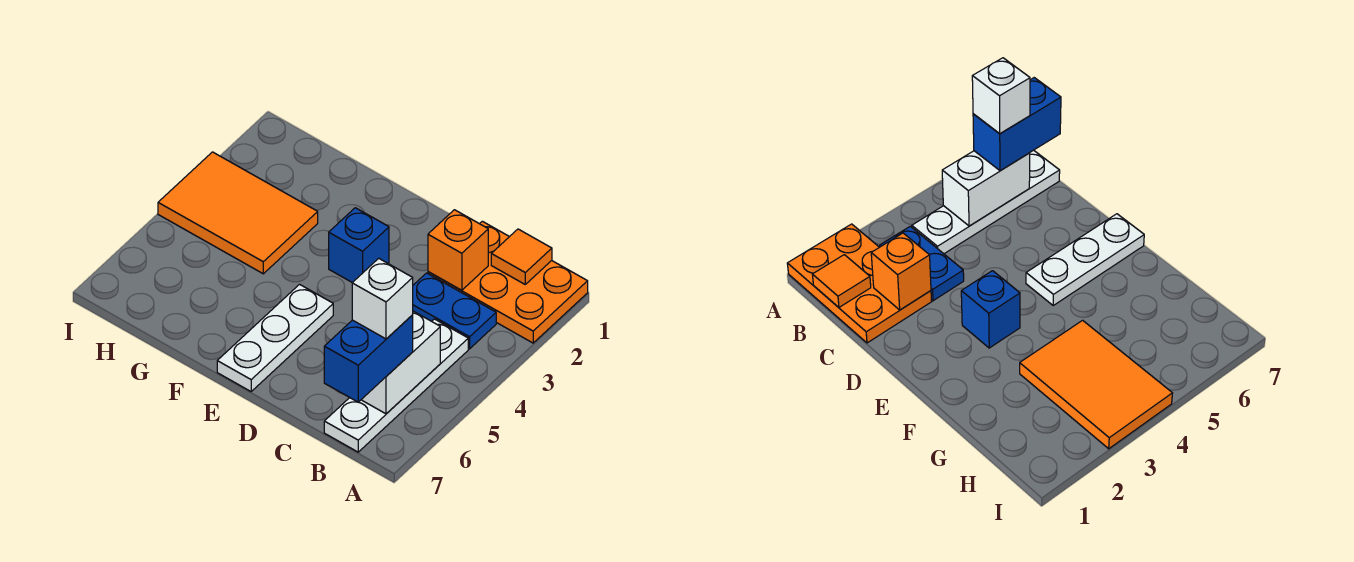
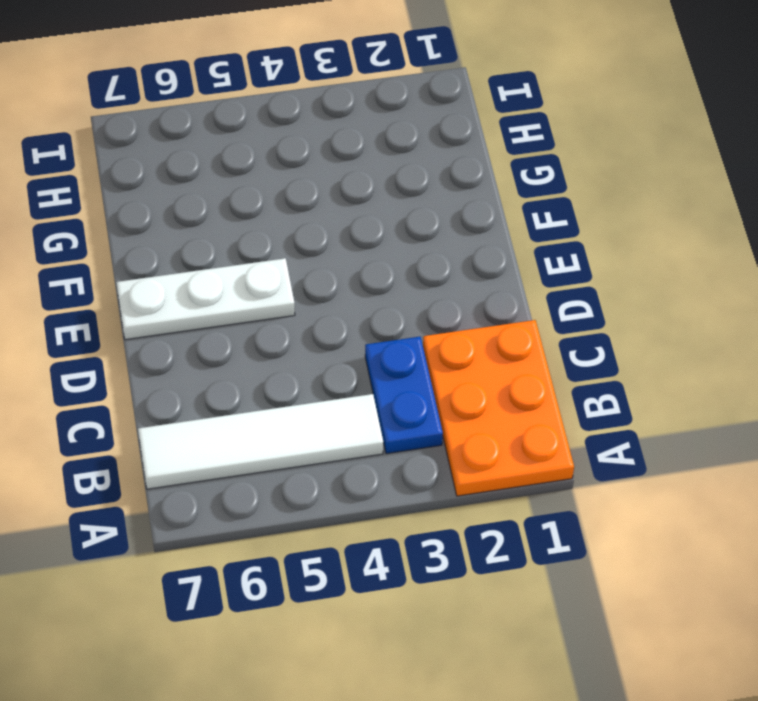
white tile B4:B7 level 1 -> white plate B4:B7 level 1
none -> blue brick E3 level 1
none -> orange tile G3:I4 level 1

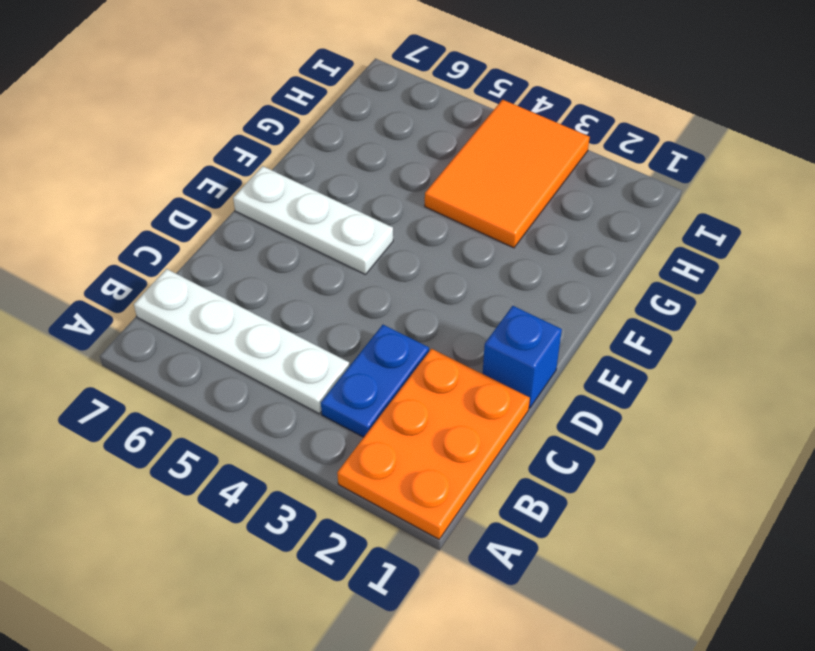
blue brick D1 level 1 -> blue brick E3 level 1
none -> orange tile B1 level 2
none -> white brick B5:B6 level 2

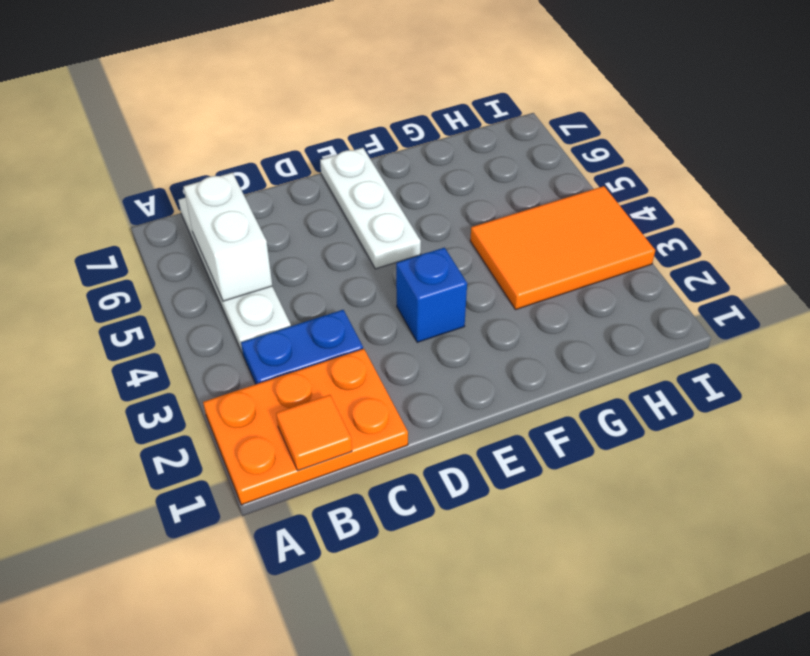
none -> orange brick C2 level 2
none -> blue brick B6:B7 level 3

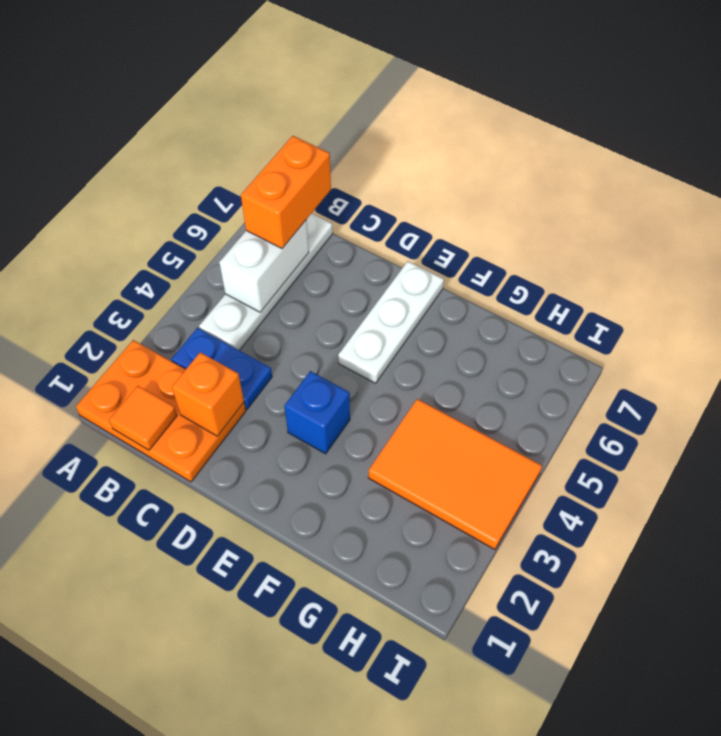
orange brick B6:B7 level 3 -> blue brick B6:B7 level 3
none -> white brick B6 level 4

